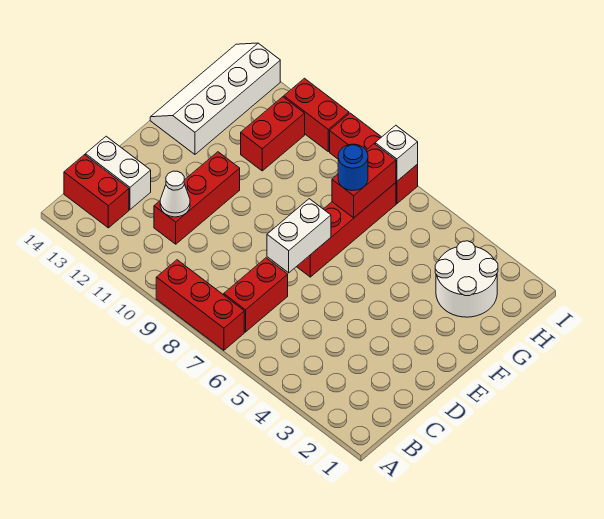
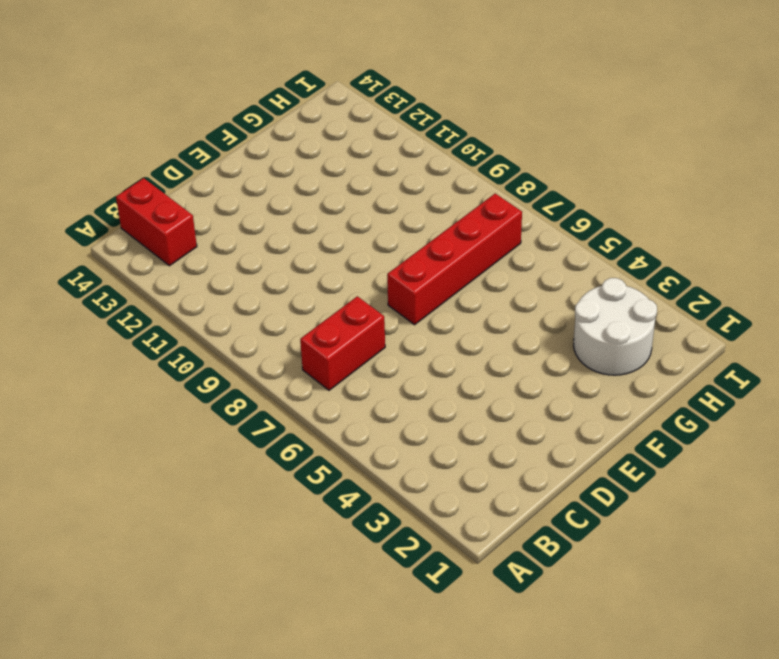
none -> red brick A7:A9 level 1
none -> red brick C11:E11 level 1
none -> white brick C13:C14 level 1

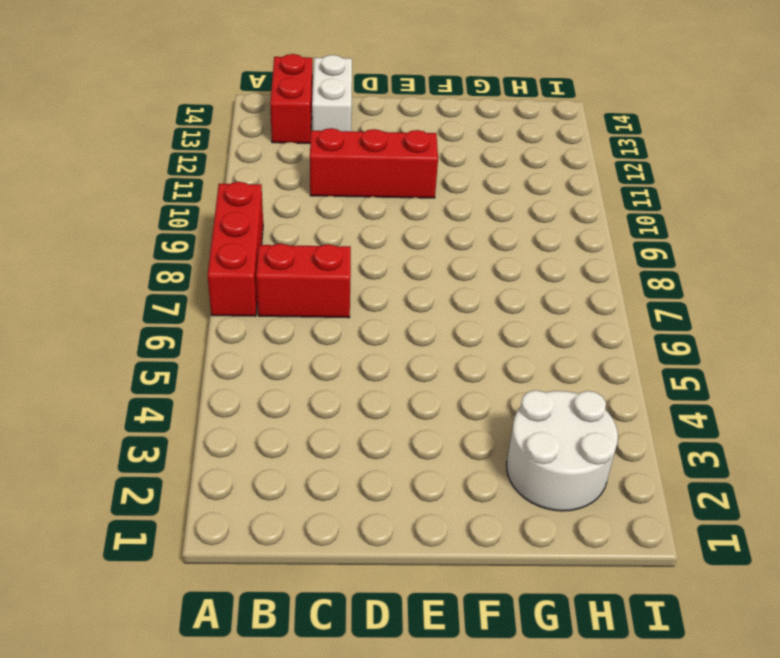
none -> red brick E7:H7 level 1
none -> white slope F13:I14 level 1 top 13
none -> red brick G11:H11 level 1

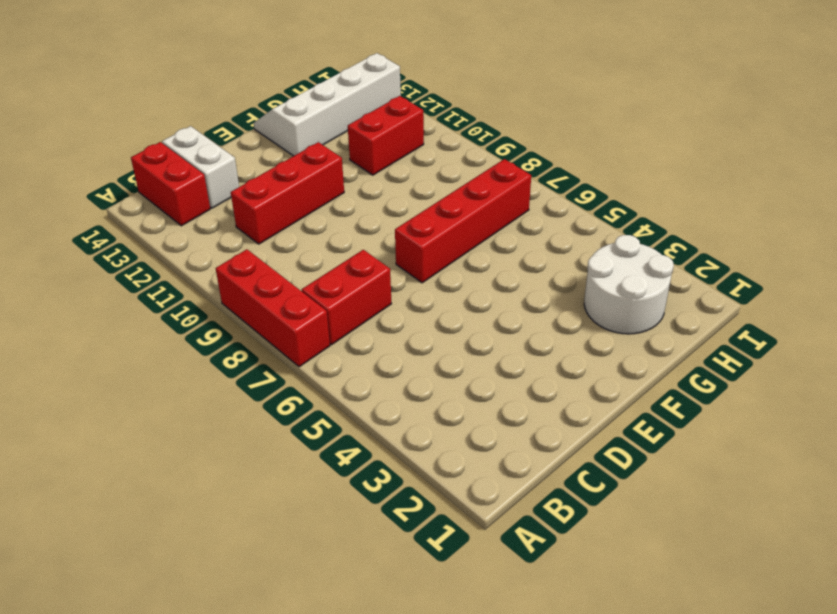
none -> red brick I7:I9 level 1
none -> red brick I10:I11 level 1
none -> white cone C11 level 2

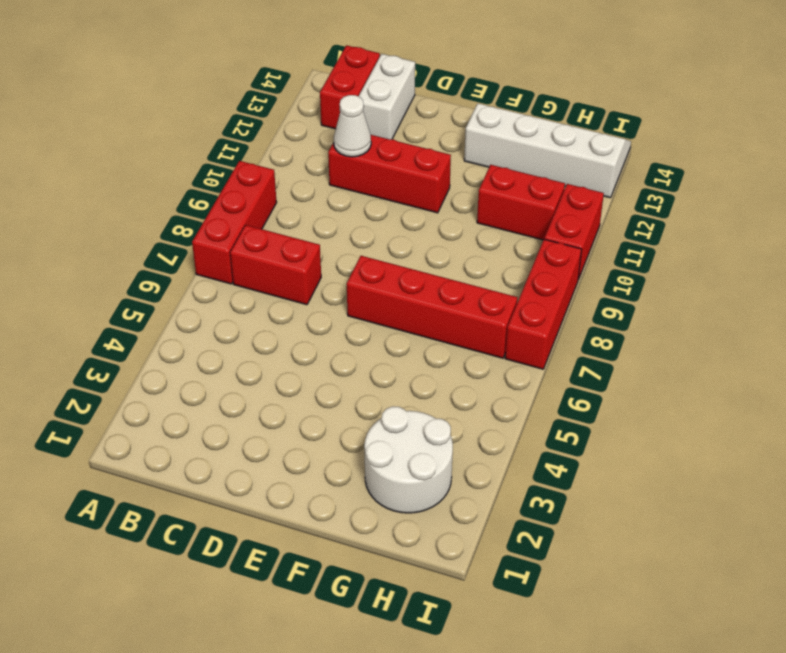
none -> white brick D7:E7 level 2
none -> red brick G7:H7 level 2
none -> white brick I7 level 2

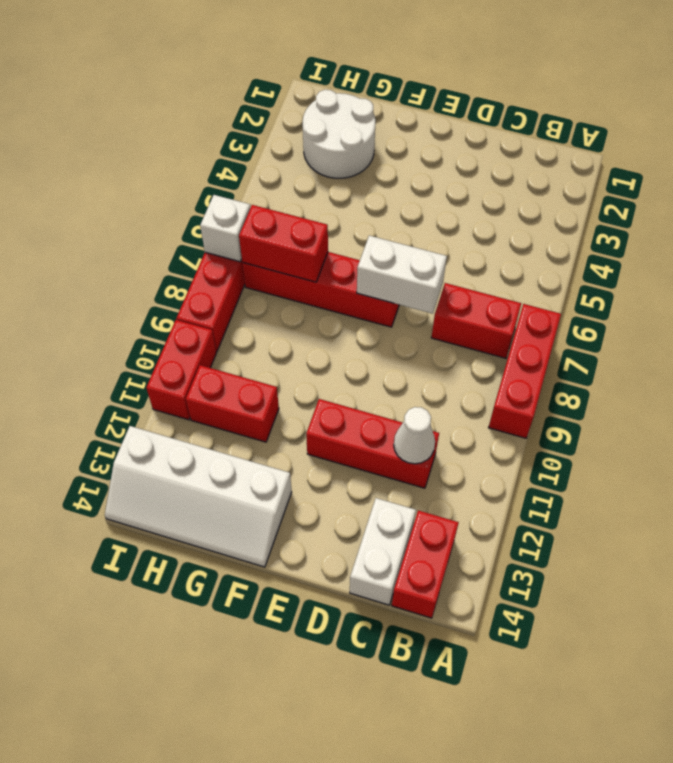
none -> blue round brick G7 level 3

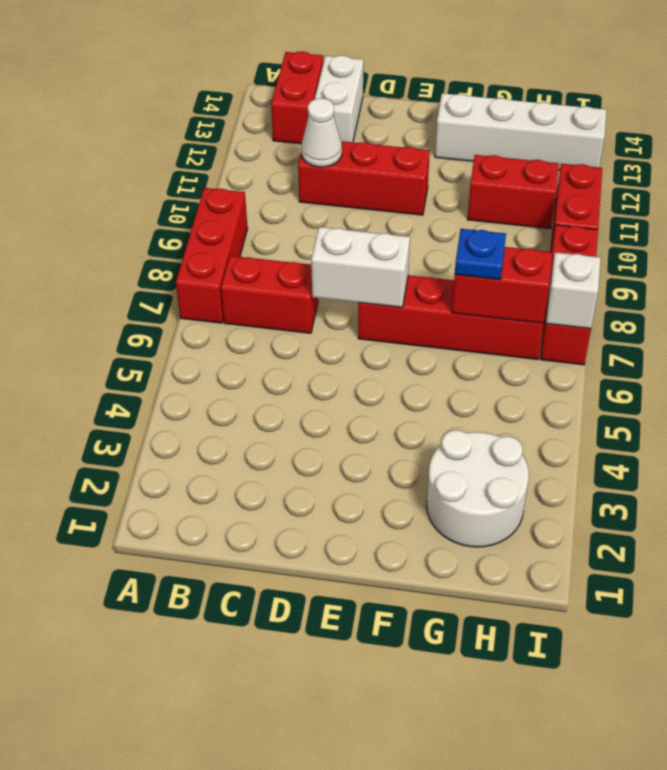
blue plate G7 level 3 -> blue round brick G7 level 3

